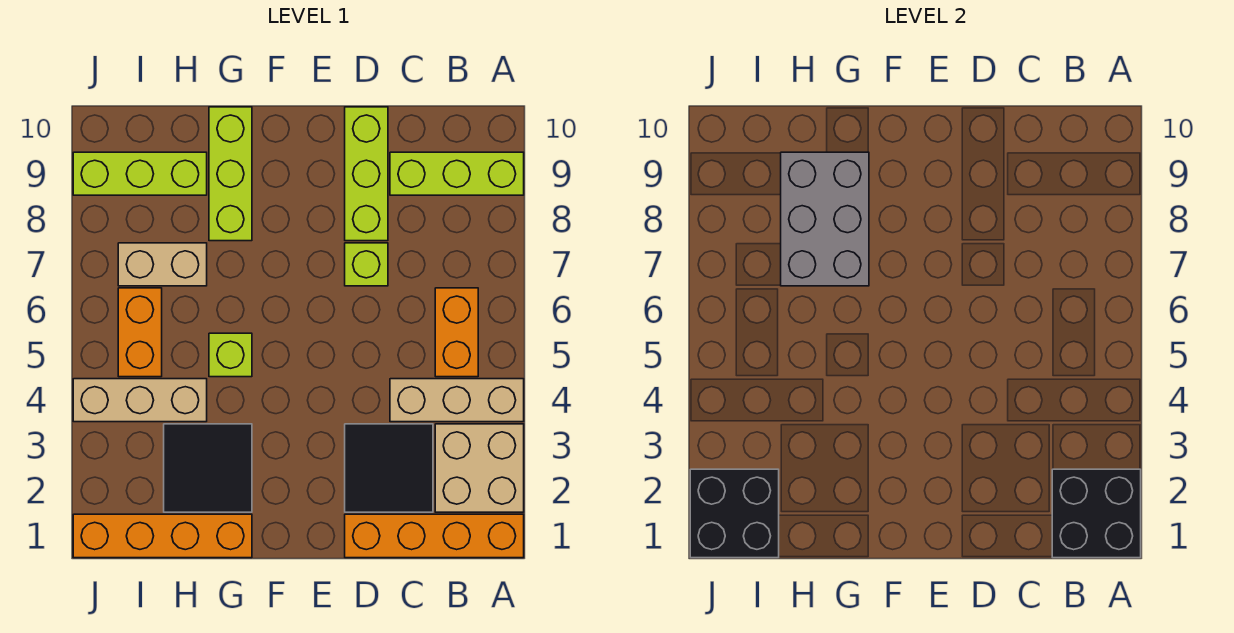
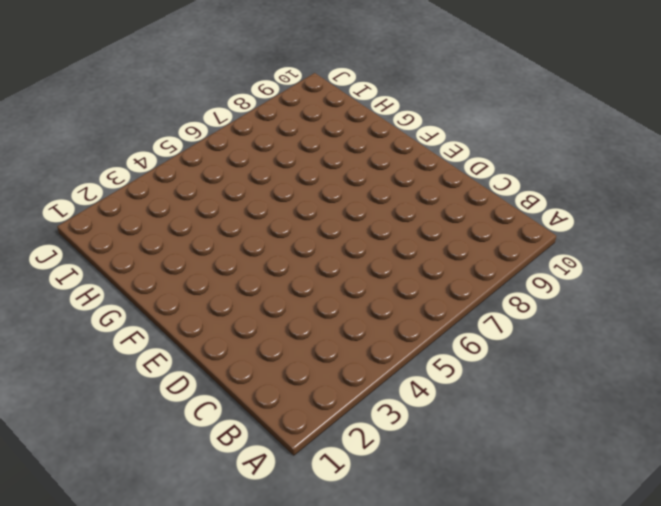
none -> orange brick A1:D1 level 1
none -> tan brick A2:B3 level 1
none -> tan brick A4:C4 level 1

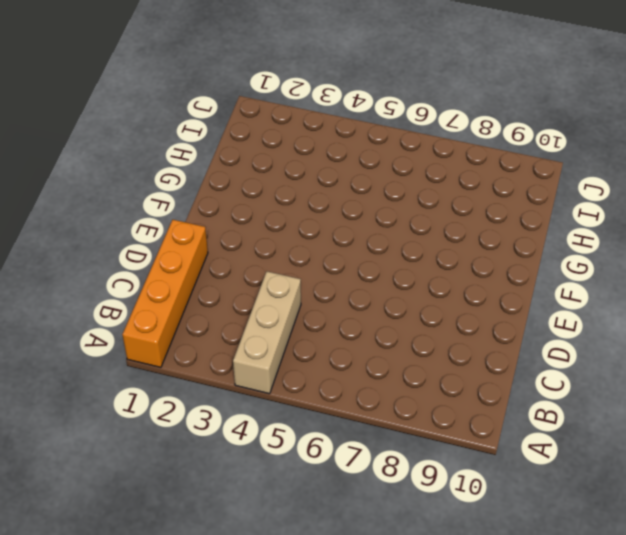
none -> tan brick A2:B3 level 1
none -> lime brick A9:C9 level 1
none -> orange brick B5:B6 level 1

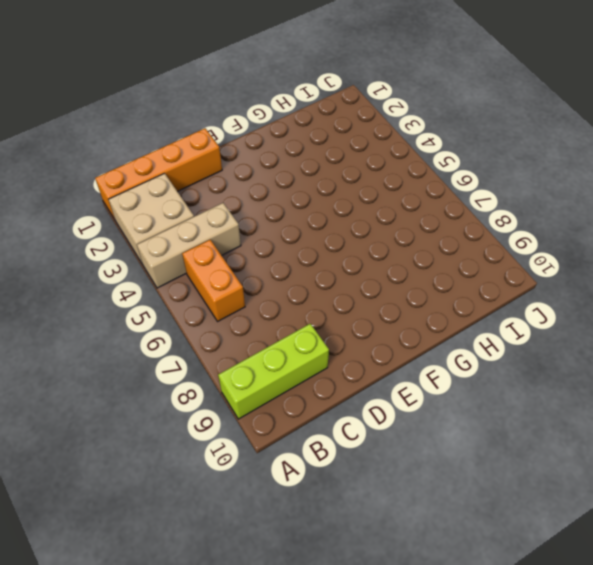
none -> black tile C2:D3 level 1
none -> lime brick D7 level 1
none -> lime brick D8:D10 level 1

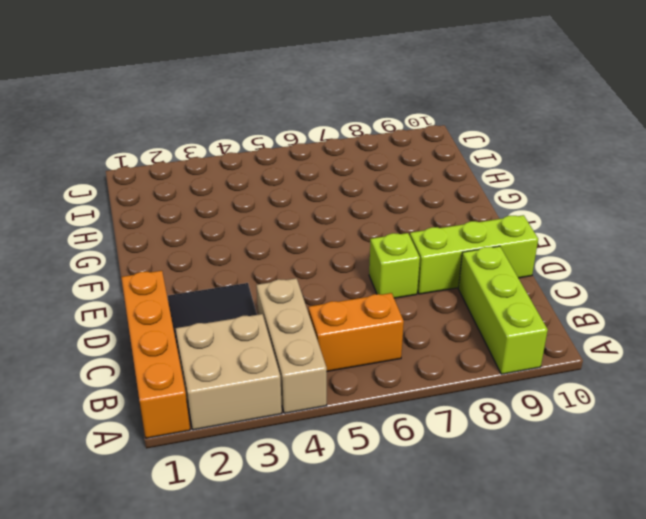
none -> orange brick G1:J1 level 1
none -> black tile G2:H3 level 1
none -> lime brick G5 level 1

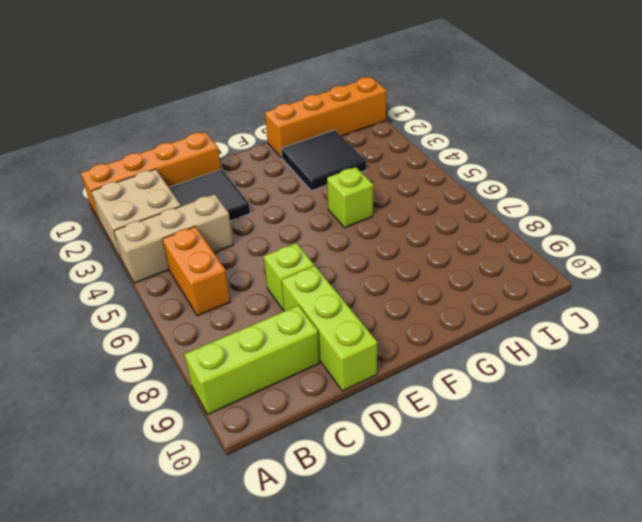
none -> lime brick G8:G10 level 1
none -> tan brick H4:J4 level 1
none -> tan brick H7:I7 level 1

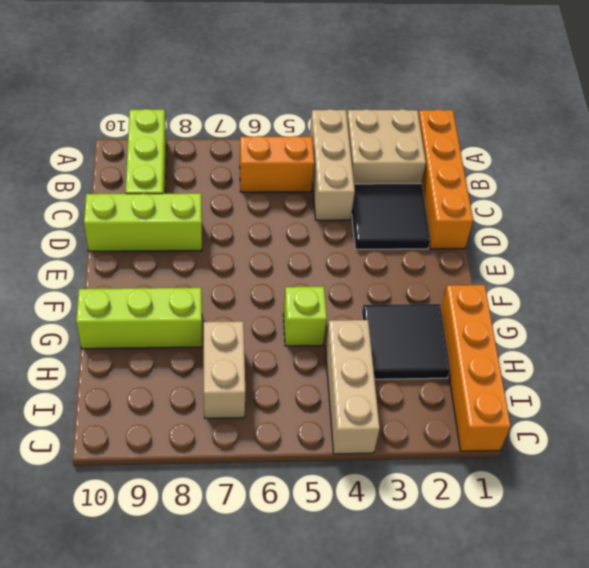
none -> lime brick D7 level 1
none -> lime brick H9:J9 level 1
none -> orange brick I5:I6 level 1

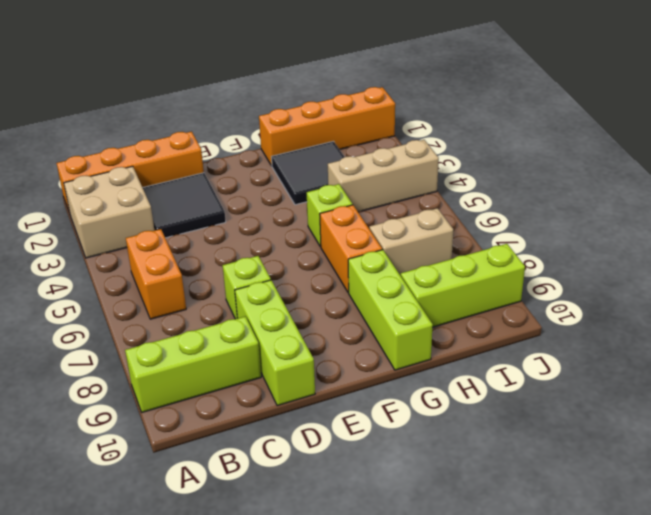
orange brick G6:G7 level 1 -> orange brick I5:I6 level 1
none -> tan brick A4:C4 level 1
none -> black brick A1:B2 level 2
none -> grey brick G7:H9 level 2

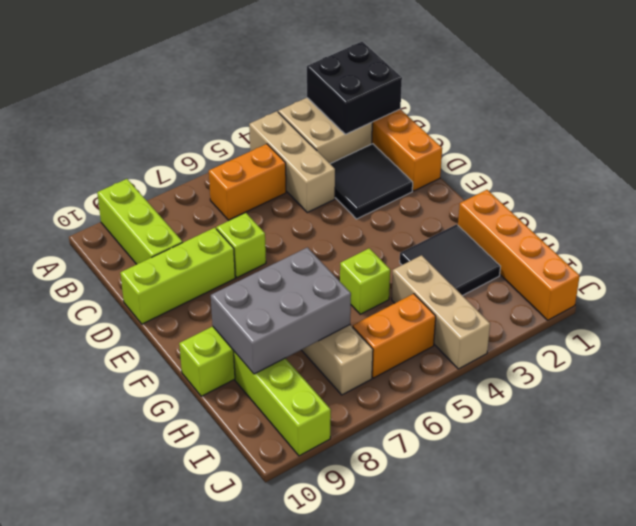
none -> black brick I1:J2 level 2

